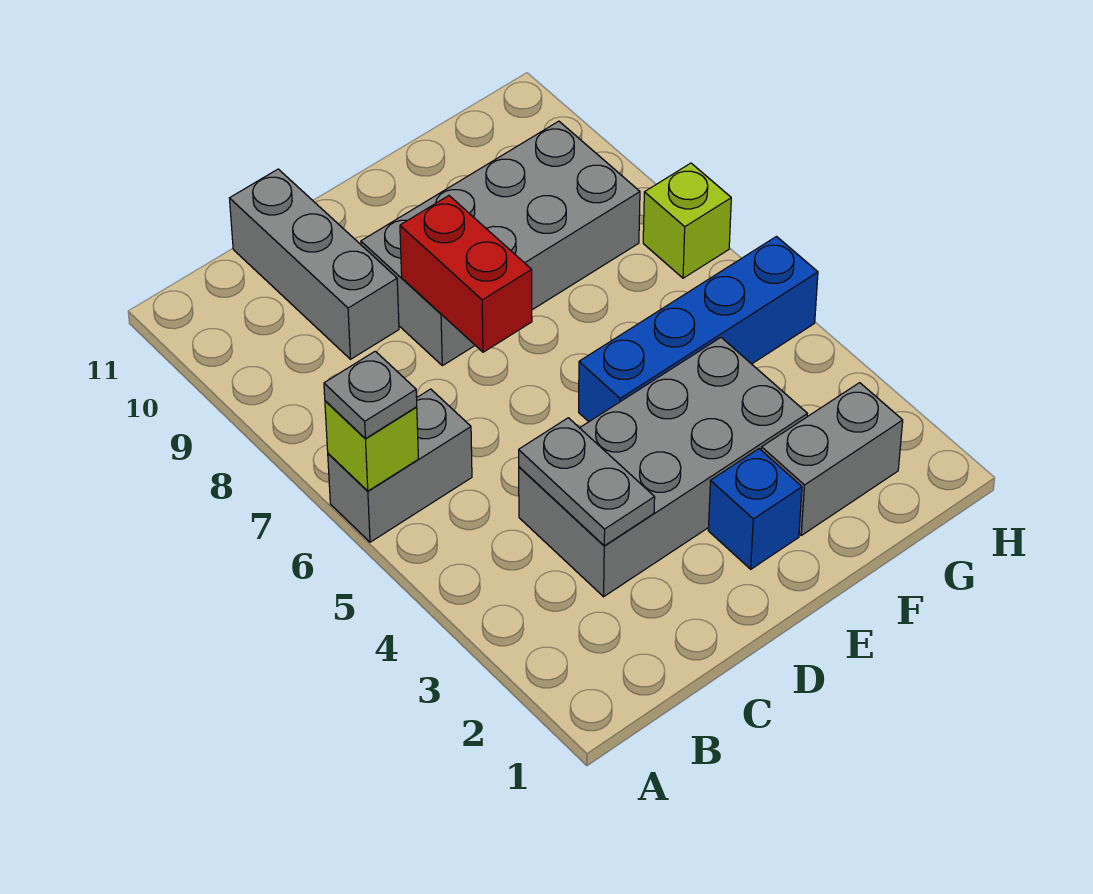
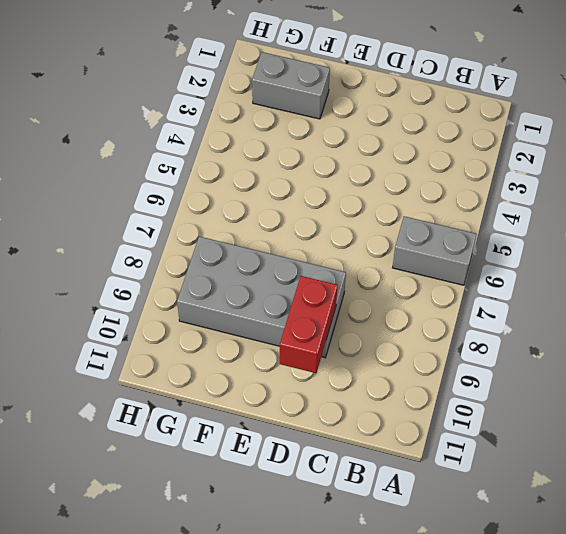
red brick D9:D10 level 2 -> red brick D7:D8 level 2
none -> grey brick C3:F4 level 1
none -> grey brick C9:C11 level 1
none -> blue brick E2 level 1

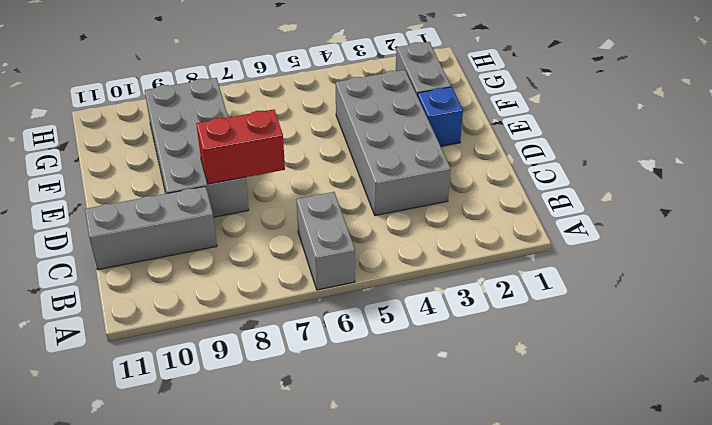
none -> blue brick E5:H5 level 1
none -> lime brick H7 level 1
none -> lime brick A6 level 2

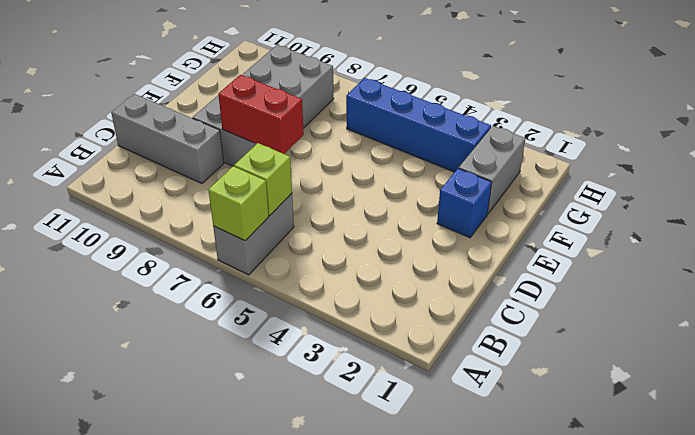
lime brick B6 level 2 -> lime brick H7 level 1
blue brick G3:G6 level 1 -> blue brick E5:H5 level 1
none -> grey brick C3:F4 level 1
none -> grey plate C3:C4 level 2
none -> grey plate A6 level 3

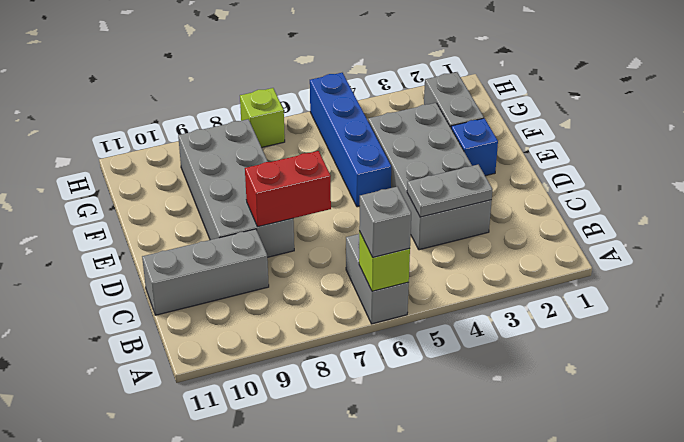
grey brick A6 level 3 -> grey plate A6 level 3

